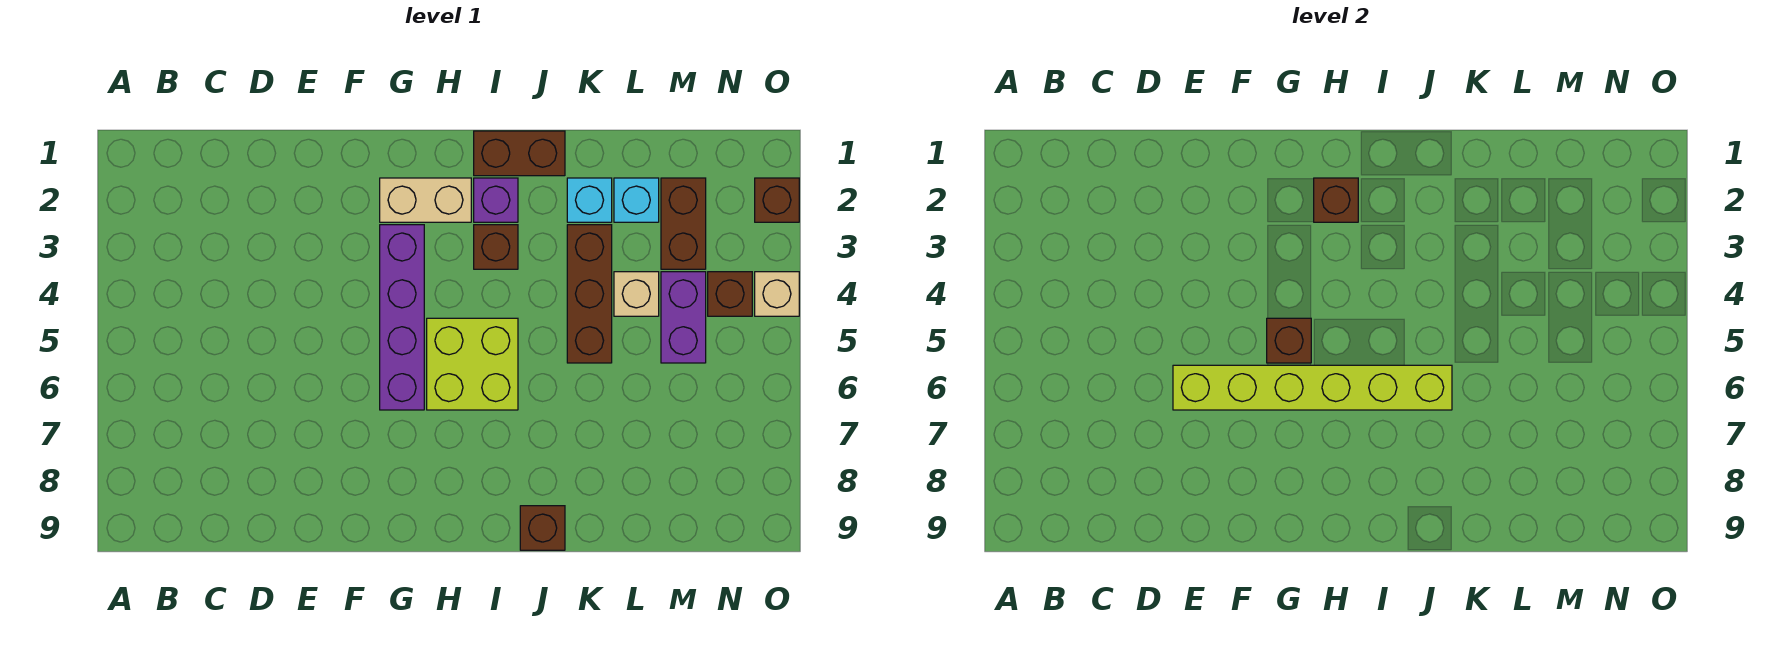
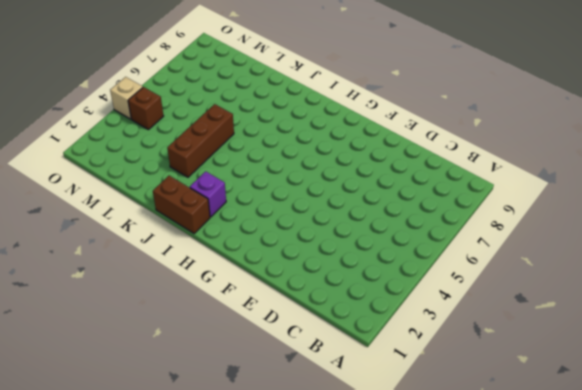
none -> tan brick G2:H2 level 1
none -> purple brick G3:G6 level 1
none -> lime brick H5:I6 level 1

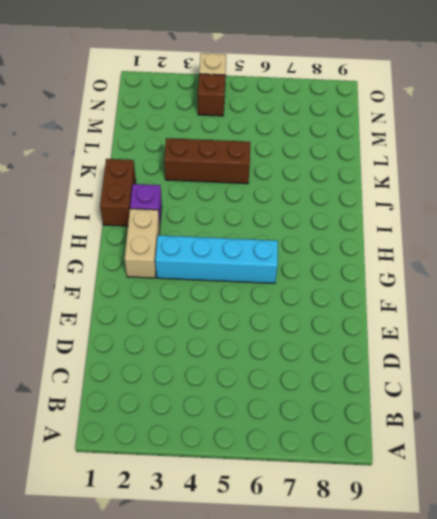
cyan brick G3:G6 level 1 -> purple brick G3:G6 level 1
none -> lime brick H5:I6 level 1
none -> brown brick I3 level 1
none -> brown brick J9 level 1

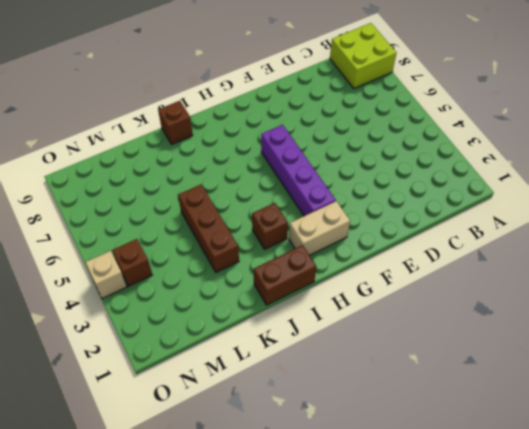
lime brick A8:B9 level 1 -> lime brick H5:I6 level 1
none -> purple brick I2 level 1
none -> cyan brick K2 level 1
none -> cyan brick L2 level 1

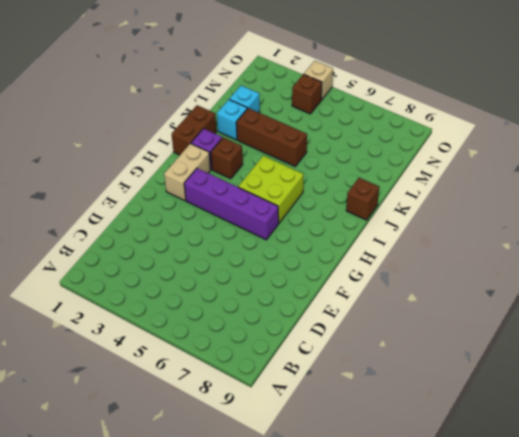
none -> tan brick L4 level 1
none -> brown brick M2:M3 level 1
none -> purple brick M4:M5 level 1

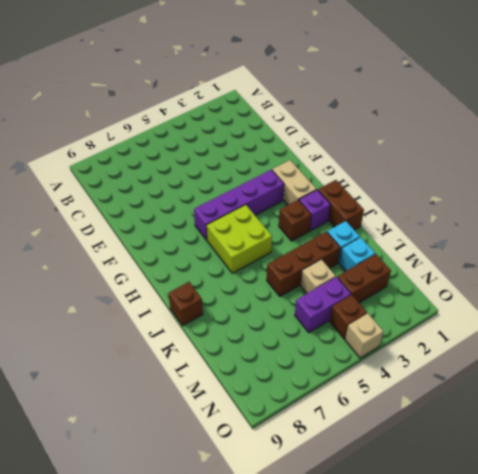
none -> brown brick O2 level 1
none -> lime brick E6:J6 level 2
none -> brown brick G5 level 2

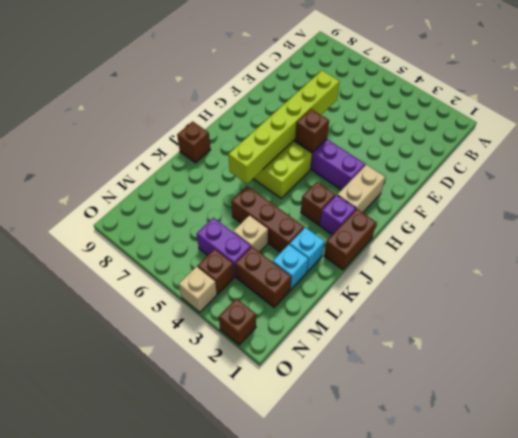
none -> brown brick H2 level 2

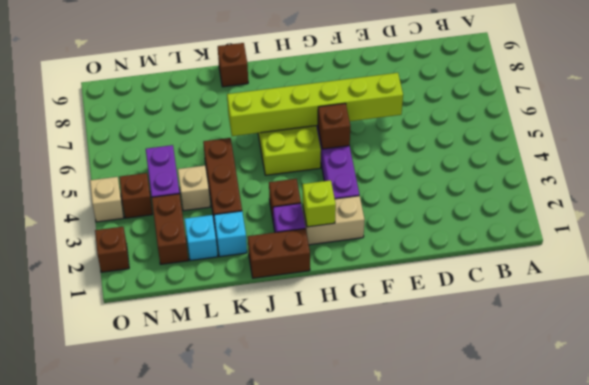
lime brick H2 level 2 -> brown brick H2 level 2

